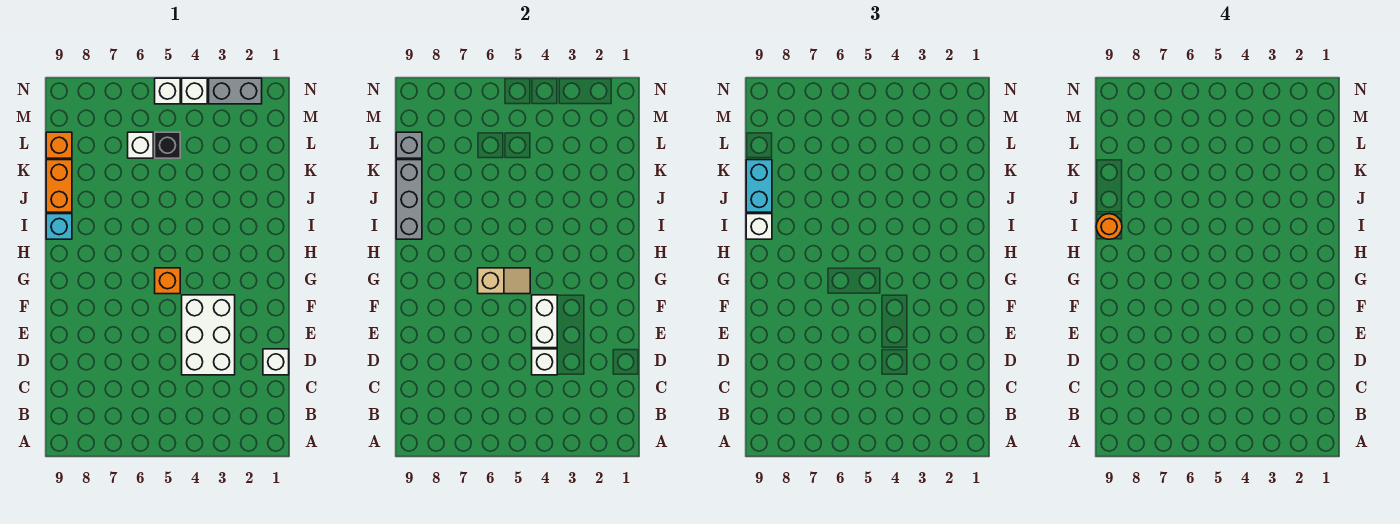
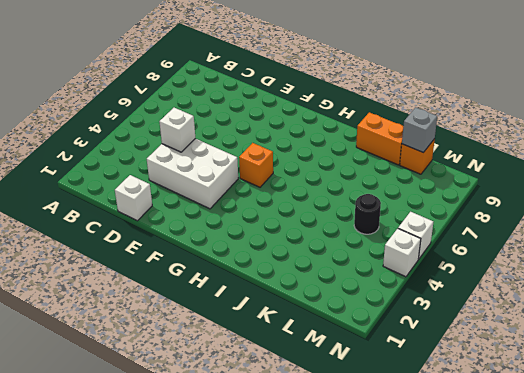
black round brick L5 level 1 -> black brick L5 level 1
none -> cyan brick I9 level 1
none -> white brick L6 level 1
none -> grey brick N2:N3 level 1

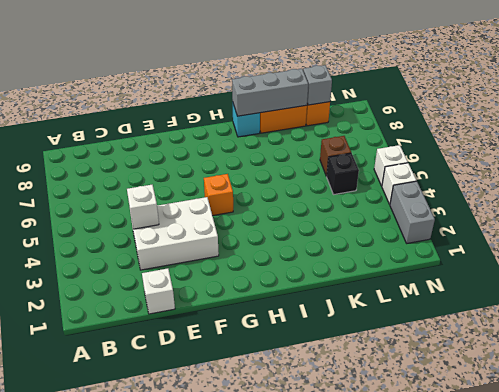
brown brick L6 level 1 -> white brick L6 level 1
none -> white brick E4:F4 level 2
none -> tan slope G5:G6 level 2 top 6
none -> white brick I9 level 3

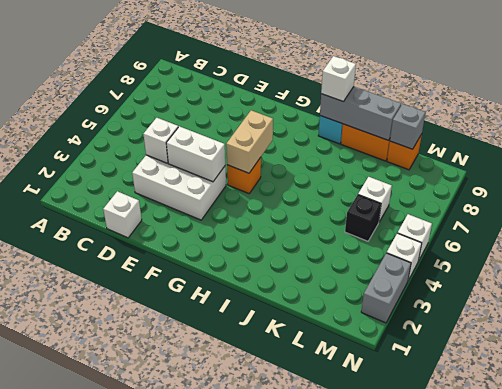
tan brick G5:G6 level 2 -> tan slope G5:G6 level 2 top 6
none -> cyan brick J9:K9 level 3
none -> orange round brick I9 level 4

